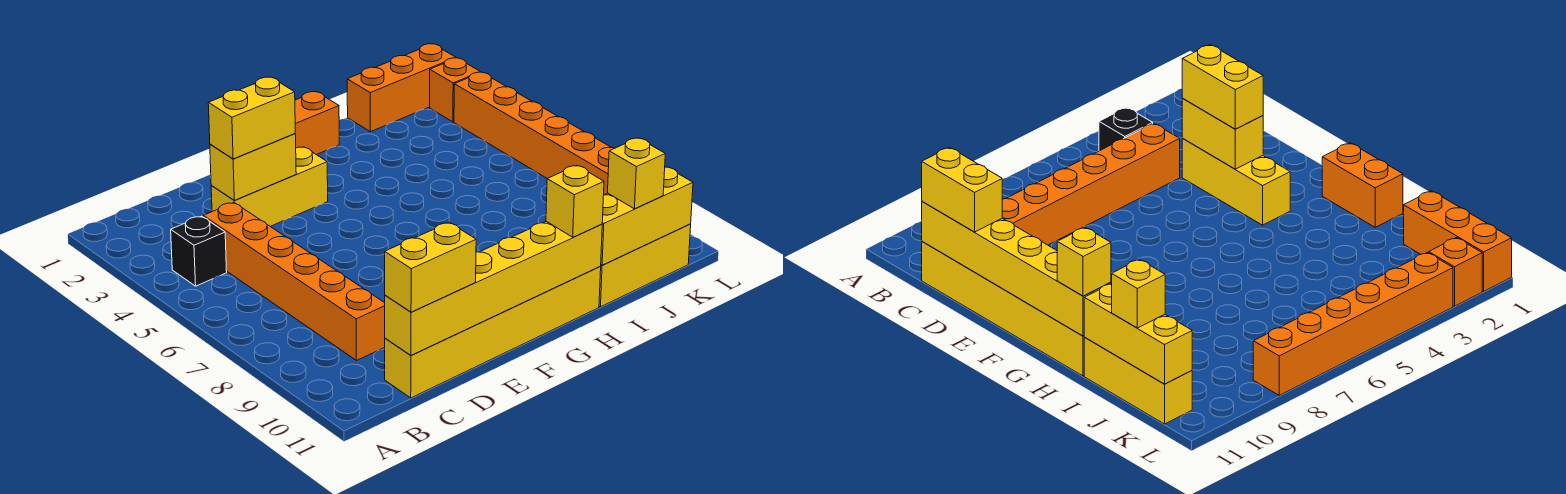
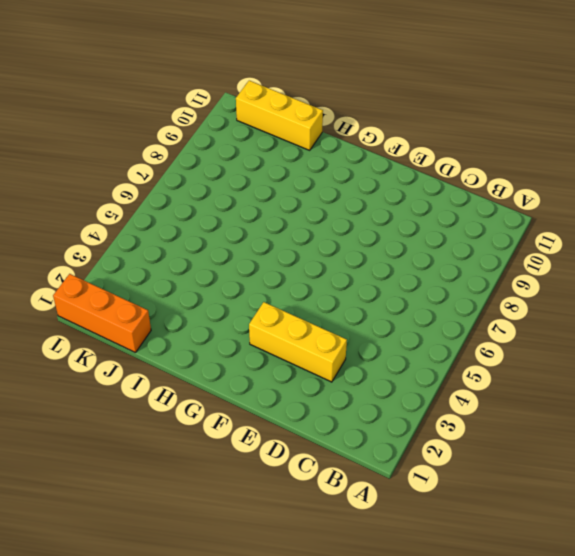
none -> black brick B4 level 1
none -> orange brick C4:C9 level 1
none -> yellow brick C11:H11 level 1

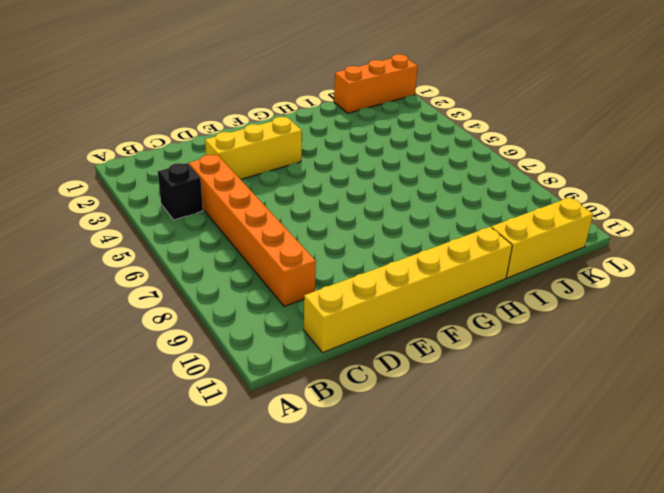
none -> orange brick G1:H1 level 1
none -> orange brick L2 level 1
none -> orange brick L3:L8 level 1

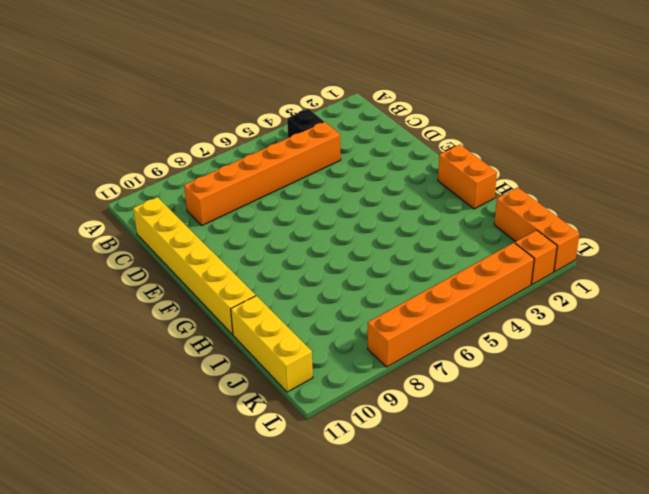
none -> yellow brick D3:F3 level 1
none -> yellow brick C11:H11 level 2
none -> yellow brick D3:E3 level 2

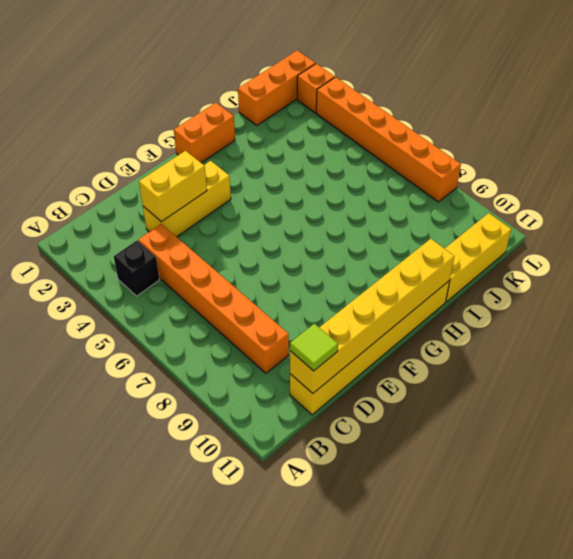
lime tile C11 level 3 -> yellow brick C11:D11 level 3
none -> yellow brick I11:K11 level 2
none -> yellow brick D3:E3 level 3
none -> yellow brick H11 level 3

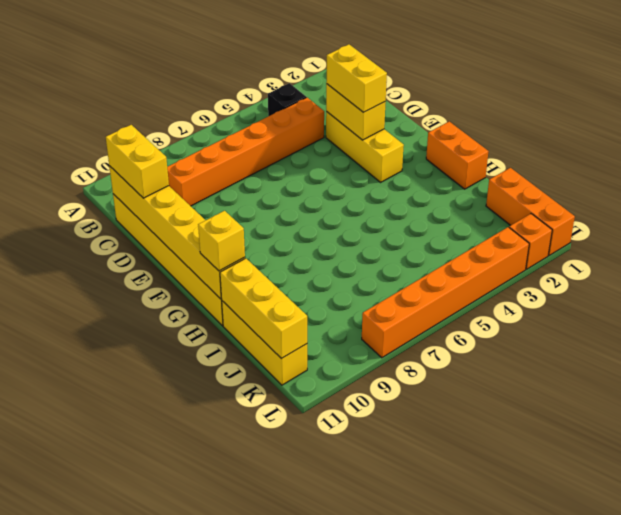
none -> yellow brick J11 level 3

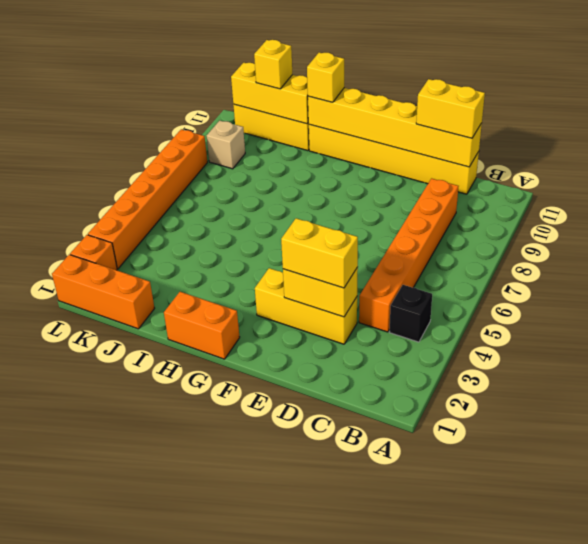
tan brick K9 level 1 -> none

